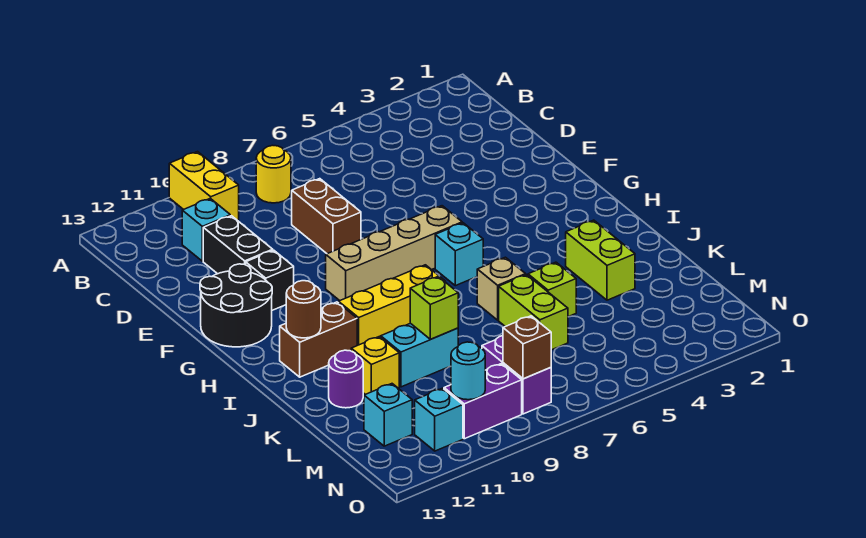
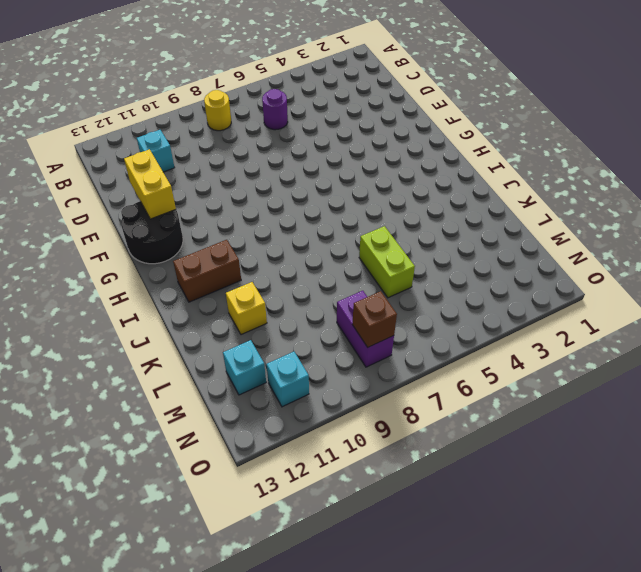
purple round brick C6 level 1 -> purple round brick K12 level 1
yellow brick E12:F12 level 2 -> yellow brick A10:B10 level 1
none -> brown brick D8:E8 level 1
none -> black brick D11:E11 level 1
none -> black brick F11 level 1

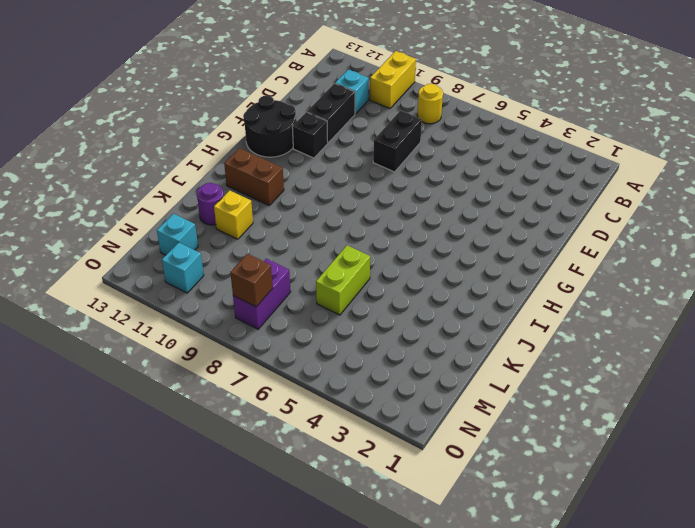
black brick D8:E8 level 1 -> brown brick D8:E8 level 1
none -> tan brick G6:G9 level 1
none -> cyan brick H6 level 1
none -> yellow brick I8:I10 level 1

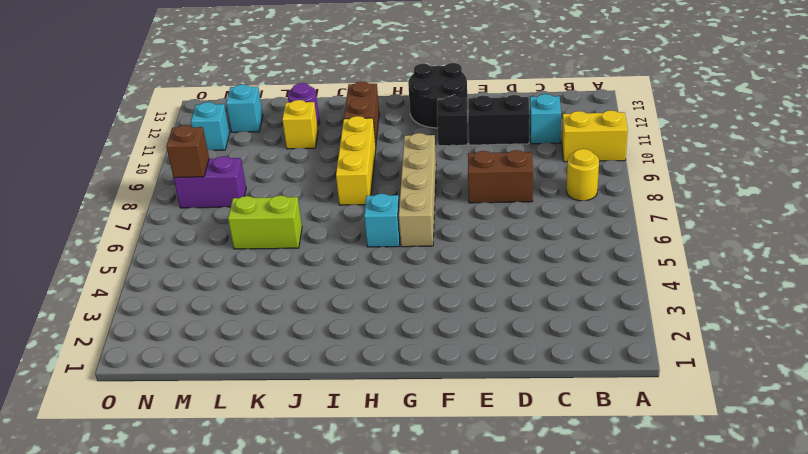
none -> lime brick J3:K3 level 1
none -> tan brick J6 level 1
none -> lime brick K5 level 1

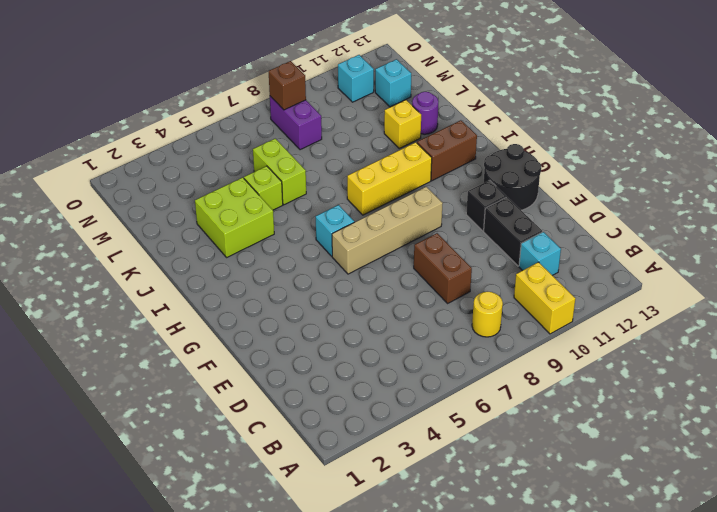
lime brick J3:K4 level 1 -> lime brick J3:K3 level 1
none -> tan brick J6 level 1
none -> cyan brick K9:K10 level 1
none -> purple brick N9:N10 level 1

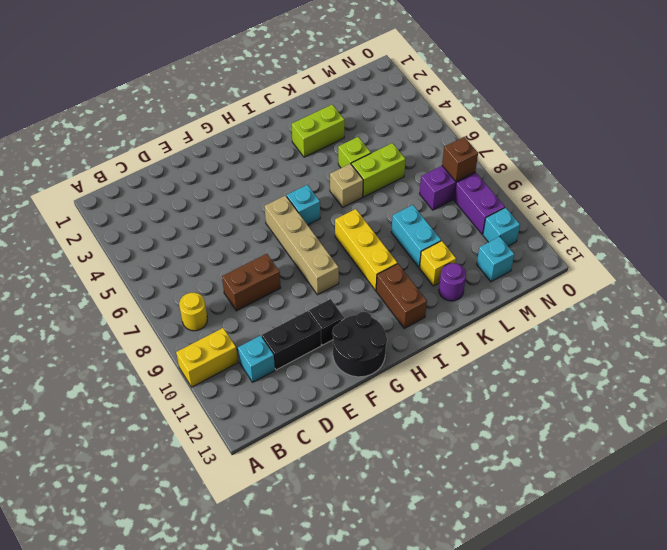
none -> brown round brick I12 level 2
none -> lime brick K9 level 2
none -> cyan round brick N10 level 2

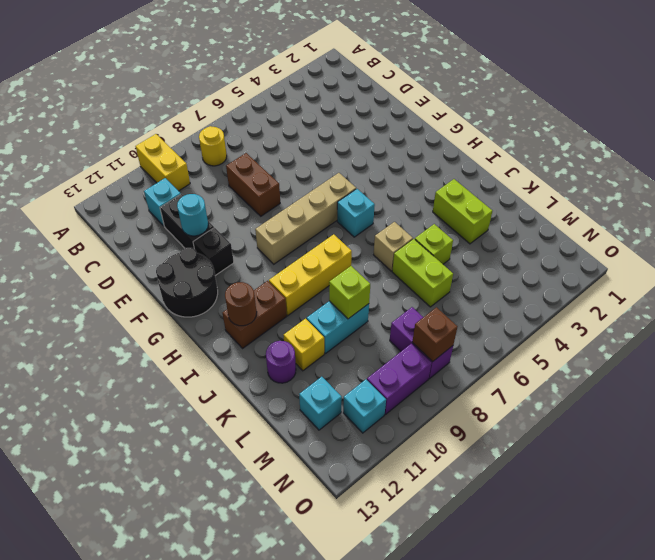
cyan round brick E11 level 2 -> cyan round brick N10 level 2

